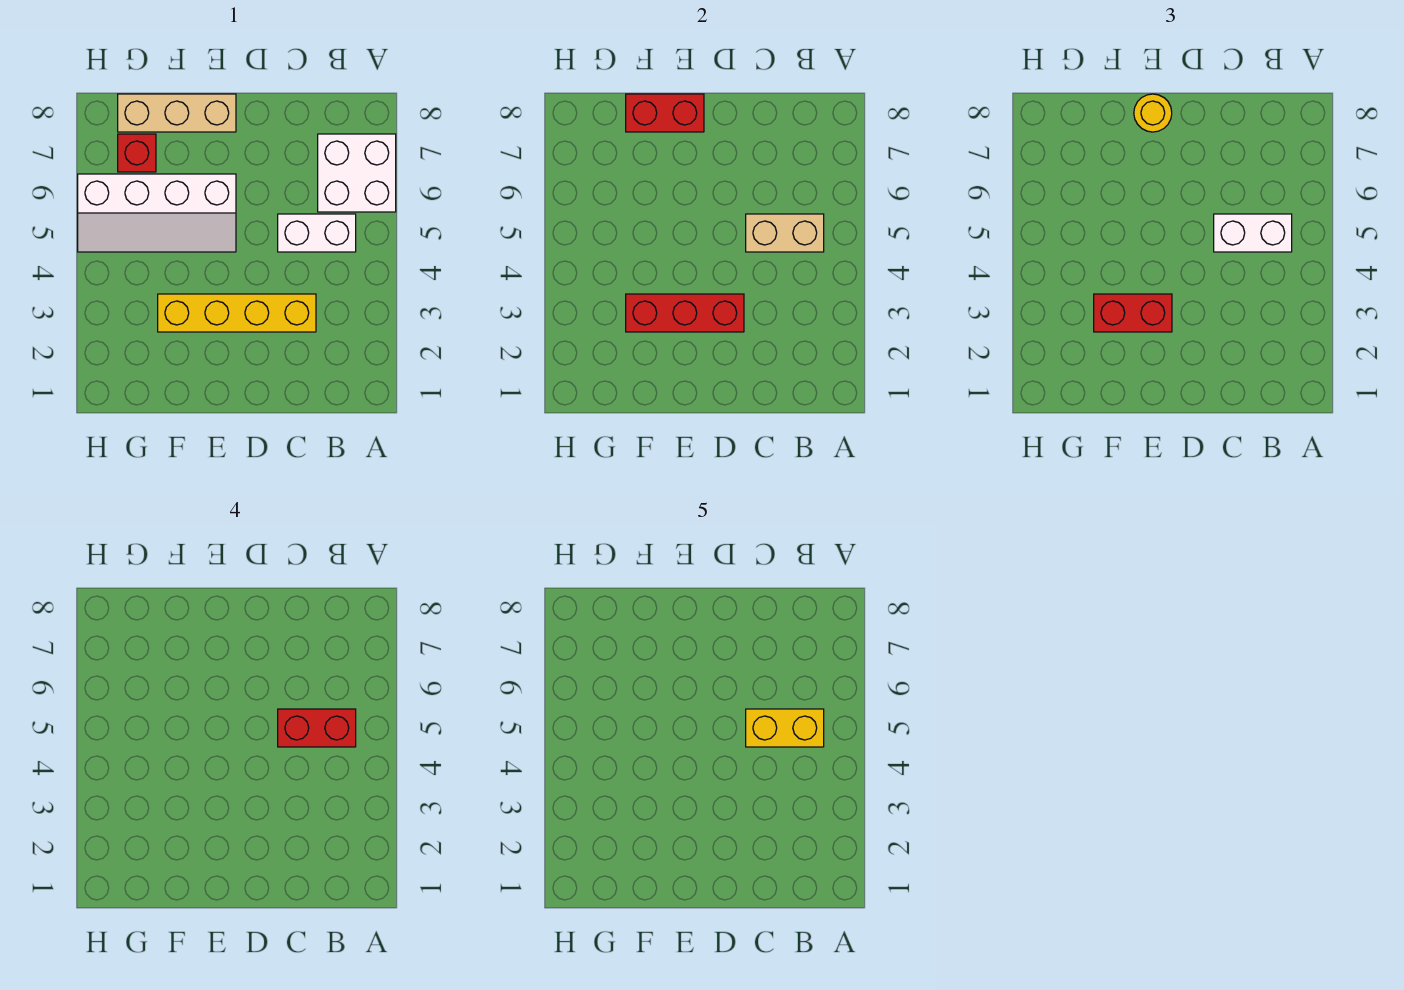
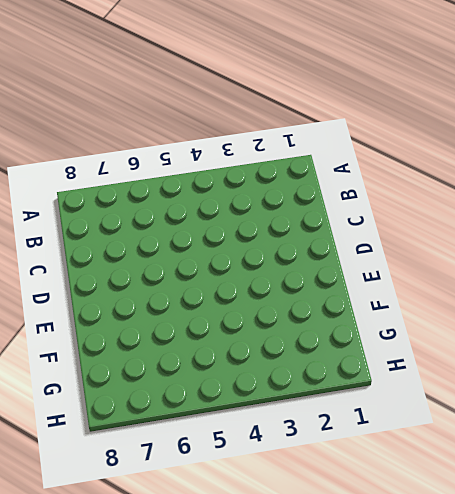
none -> white brick A6:B7 level 1
none -> white brick B5:C5 level 1
none -> yellow brick C3:F3 level 1

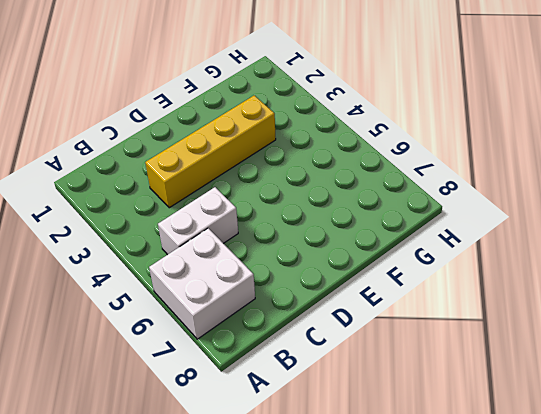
none -> white slope E5:H6 level 1 top 6
none -> tan brick E8:G8 level 1
none -> red brick G7 level 1

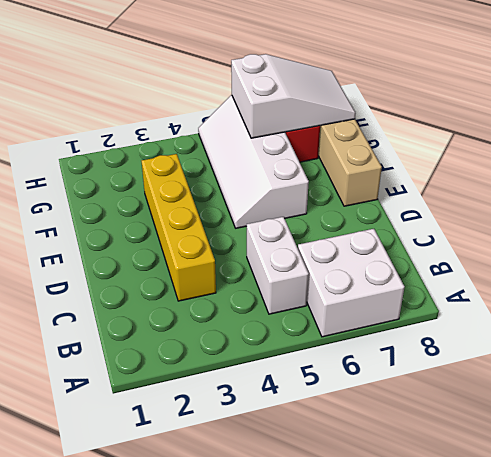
white slope G6:H8 level 2 top 6 -> none
none -> tan brick B5:C5 level 2
none -> red brick D3:F3 level 2
none -> red brick E8:F8 level 2

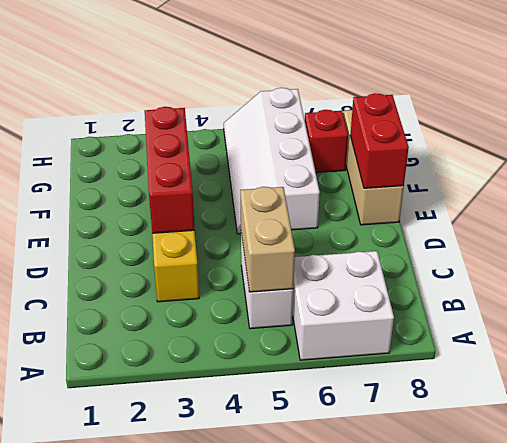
none -> white brick B5:C5 level 3
none -> red brick E3:F3 level 3
none -> yellow round brick E8 level 3

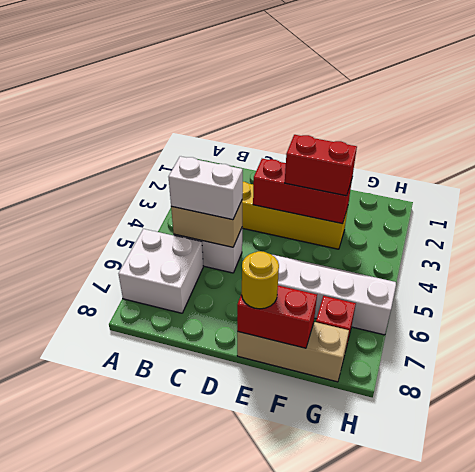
none -> red brick B5:C5 level 4
none -> yellow brick B5:C5 level 5

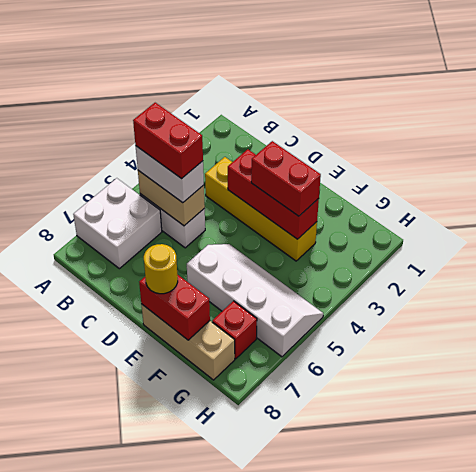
none -> yellow brick B5:C5 level 5

